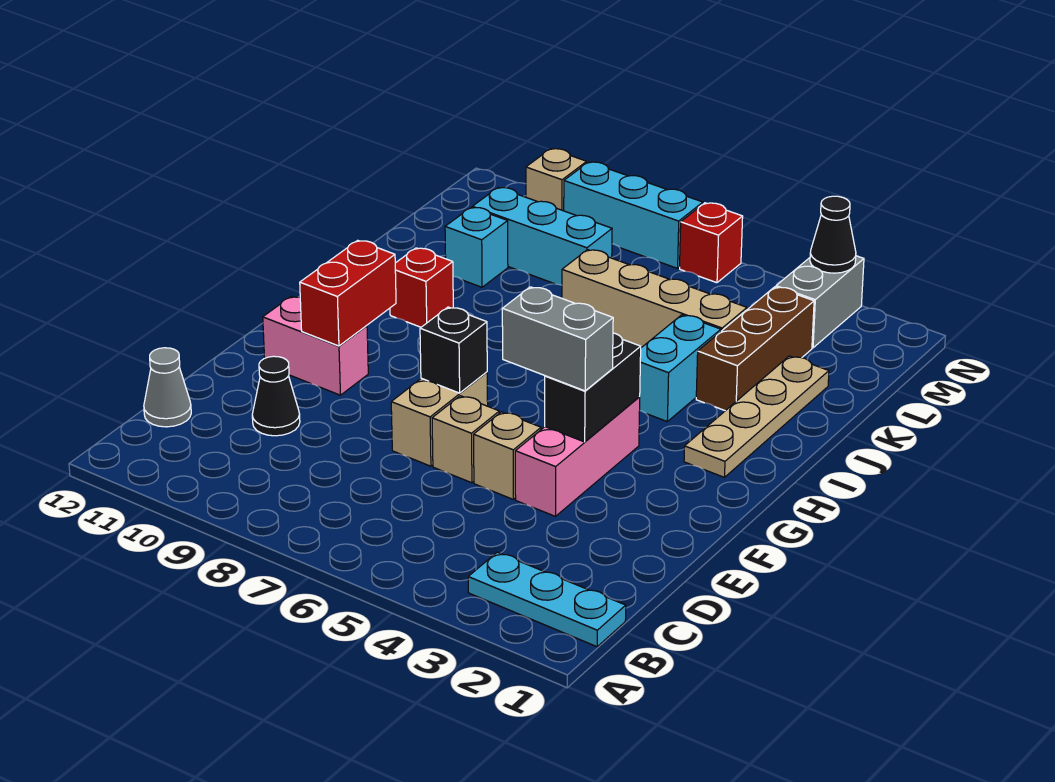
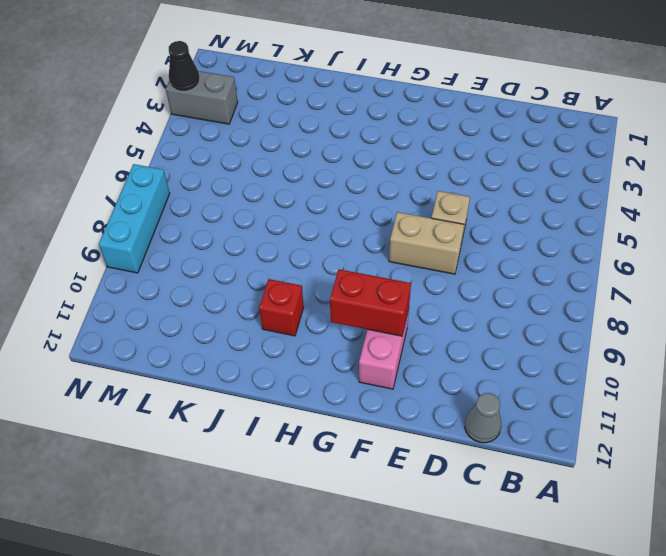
none -> cyan plate B1:B3 level 1
none -> black cone D10 level 1
none -> pink brick E4:G4 level 1

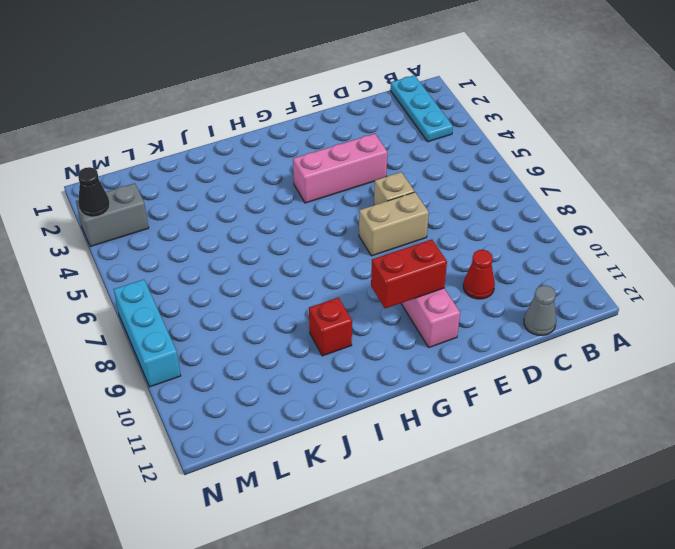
red cone D10 level 1 -> black cone D10 level 1
none -> tan brick E5 level 1
none -> tan plate H2:K2 level 1
none -> cyan brick I4:J4 level 1

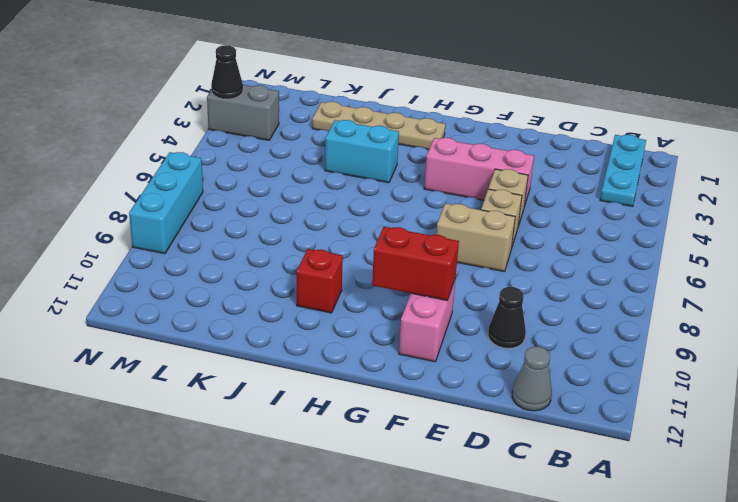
none -> brown brick J3:L3 level 1
none -> tan brick K4:K7 level 1
none -> cyan brick K10 level 1

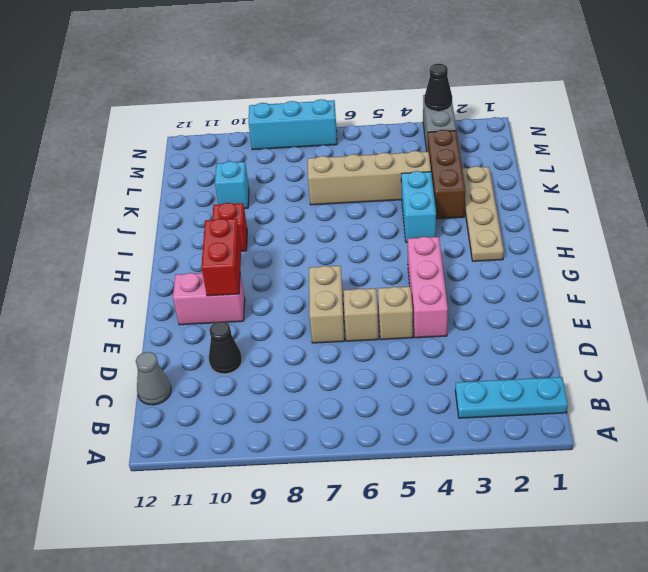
none -> cyan brick L8:L10 level 1
none -> red brick N6 level 1
none -> tan brick N10 level 1

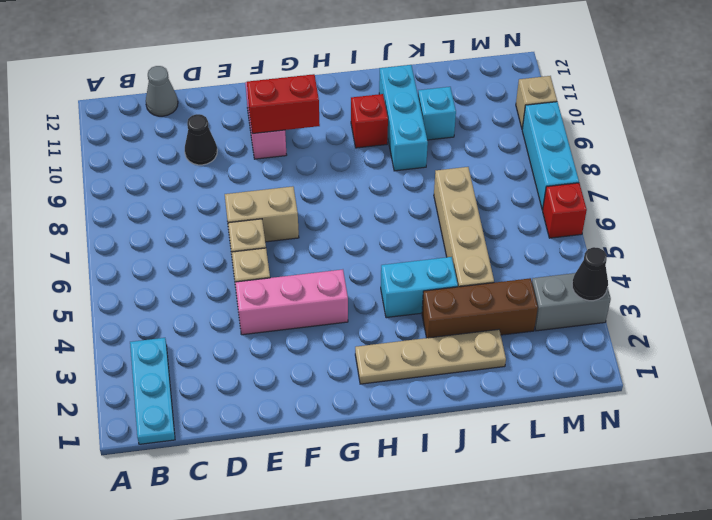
cyan brick J9:J11 level 1 -> cyan brick L8:L10 level 1
none -> black brick F4:G4 level 2
none -> black brick F7 level 2
none -> grey brick F4:F5 level 3

